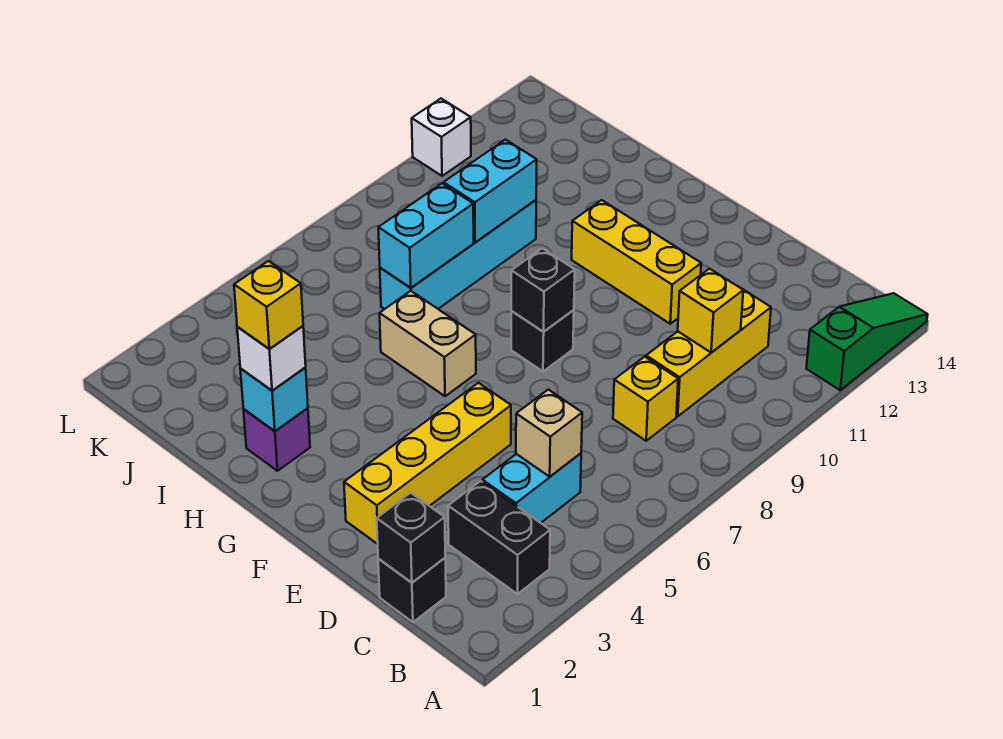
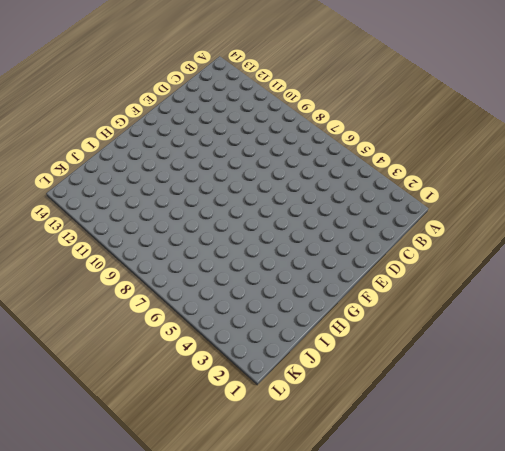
none -> green slope A12:A14 level 1 top 12
none -> black brick B3:C3 level 1
none -> black brick C1 level 1

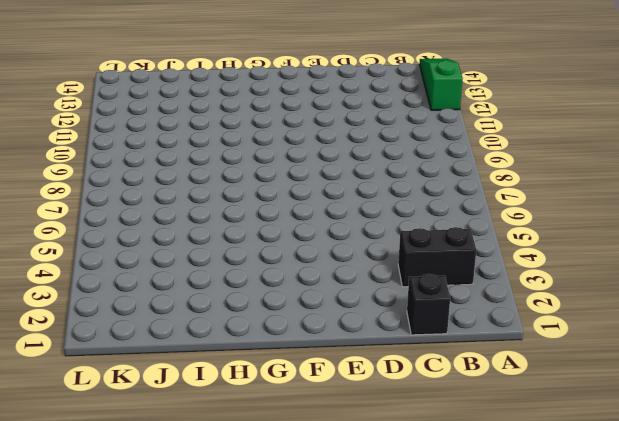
none -> cyan brick C4:C5 level 1
none -> yellow brick C8 level 1
none -> yellow brick C9:C11 level 1

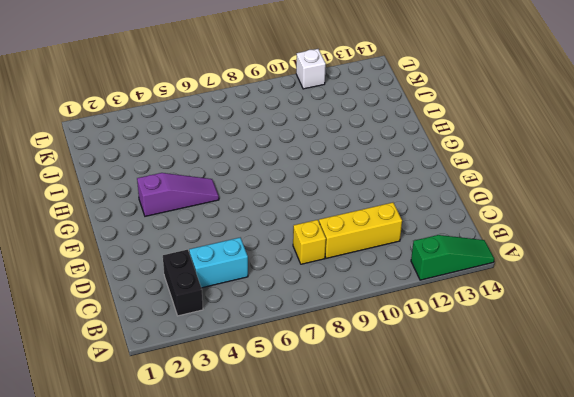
purple slope G3:G5 level 1 top 3 -> none
none -> black brick C1 level 1
none -> yellow brick E2:E5 level 1
none -> yellow brick E11:G11 level 1

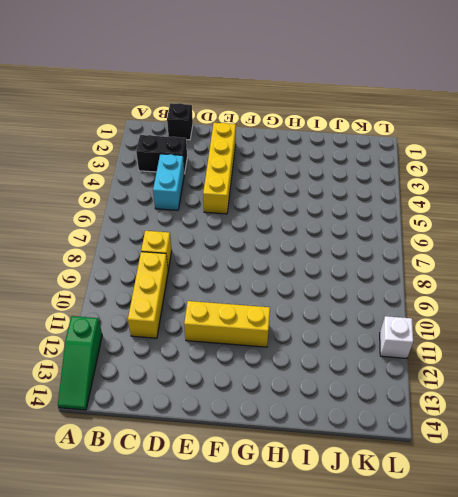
none -> black brick F8 level 1
none -> tan brick G6:H6 level 1
none -> purple brick H2 level 1

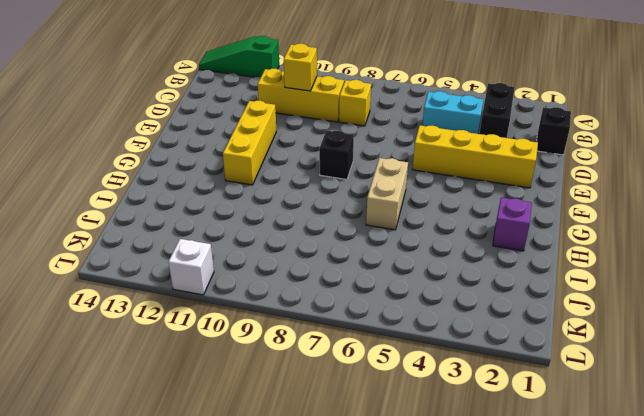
none -> cyan brick I7:I10 level 1
none -> black brick C1 level 2
none -> tan brick C5 level 2

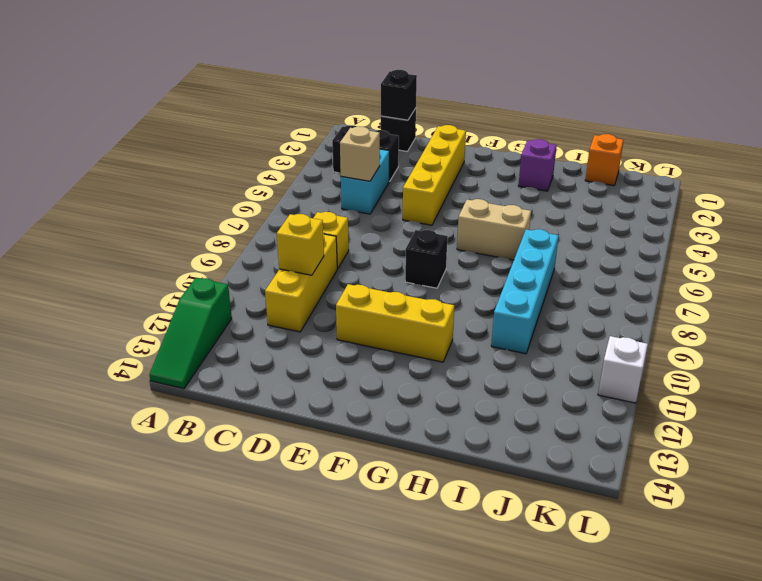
orange brick J1 level 1 -> none
none -> black brick F8 level 2
none -> cyan brick H2 level 2
none -> cyan brick I7:I8 level 2

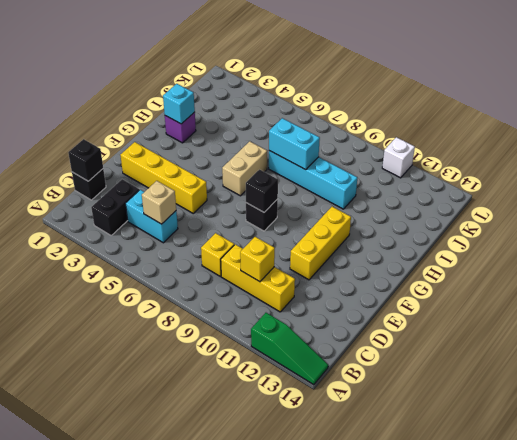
none -> cyan brick I9:I10 level 2
none -> white brick H2 level 3
none -> yellow brick H2 level 4

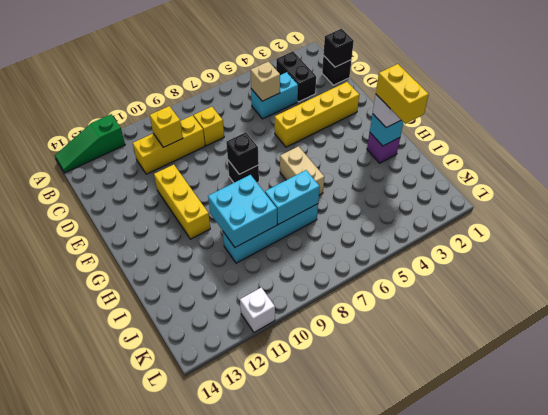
yellow brick H2:I2 level 4 -> yellow brick H2 level 4
cyan brick H9:I10 level 2 -> cyan brick I9:I10 level 2

